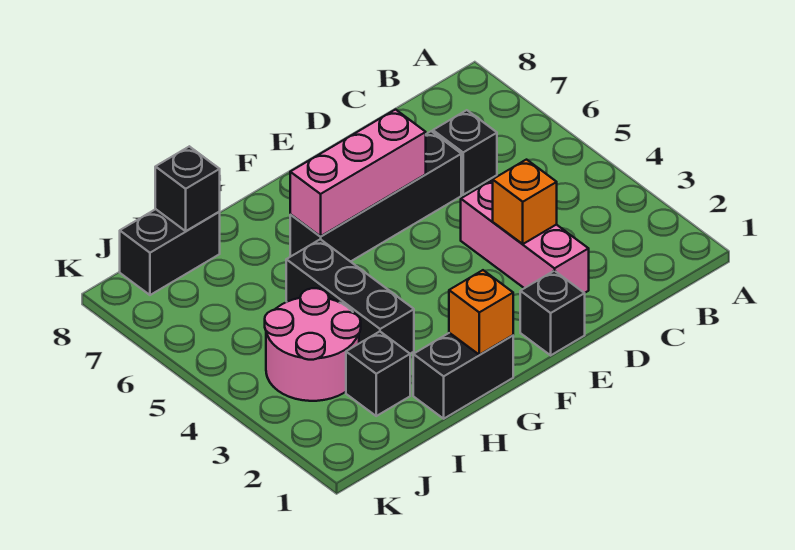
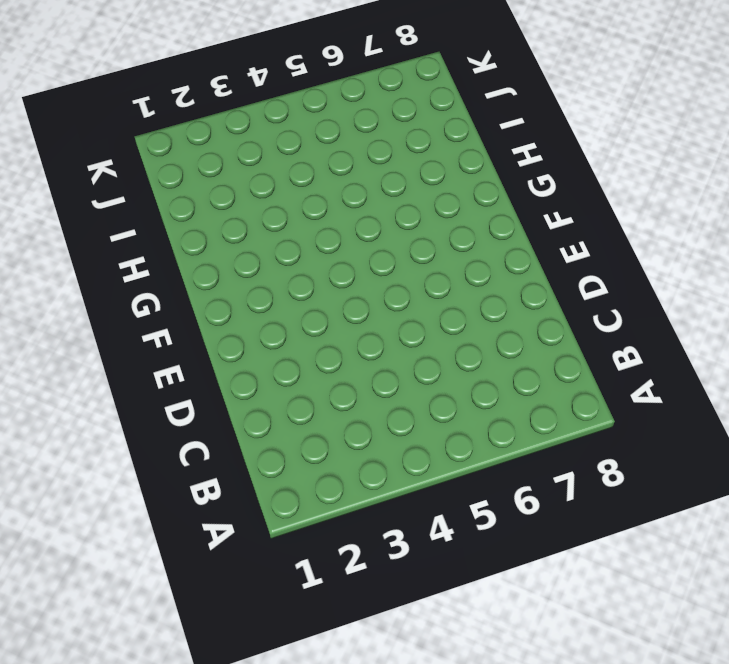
none -> black brick C6 level 1
none -> pink brick D2:D4 level 1
none -> black brick D6:G6 level 1

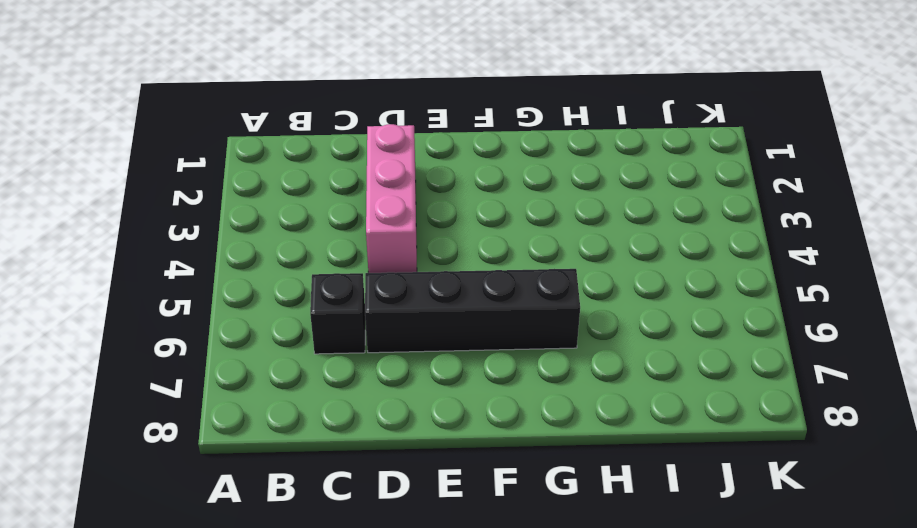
none -> black brick E1 level 1
none -> black brick G1:H1 level 1
none -> black brick H3:H5 level 1

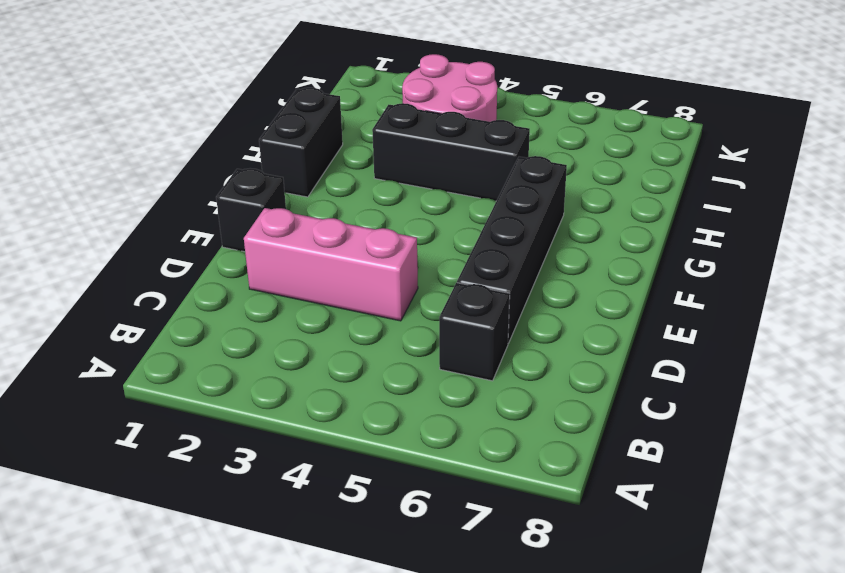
none -> black brick I2 level 1
none -> black brick I8:J8 level 1
none -> orange brick D3 level 2

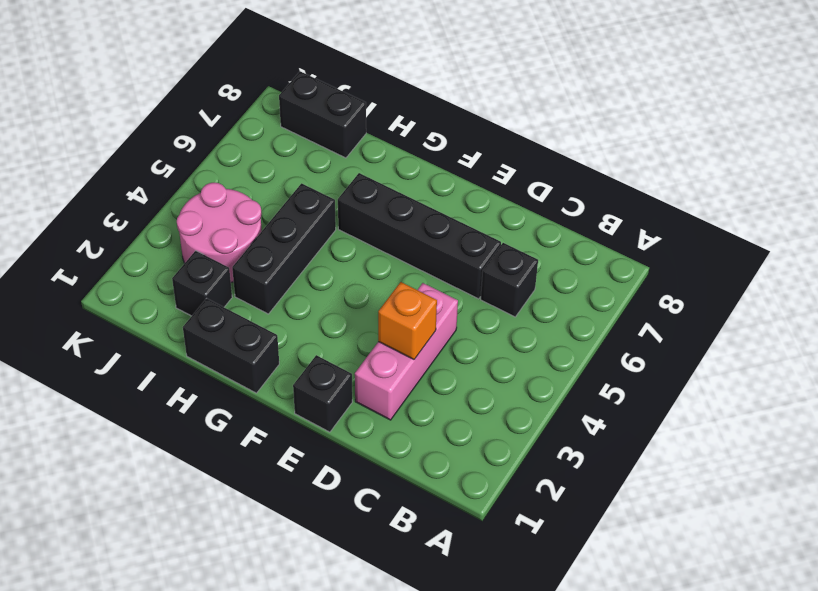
none -> pink brick E6:G6 level 2
none -> orange brick G1 level 2
none -> black brick I8 level 2

